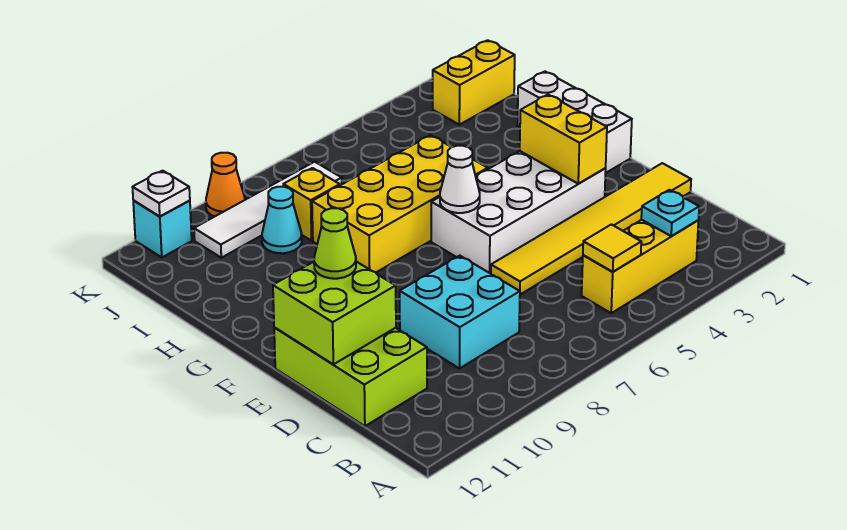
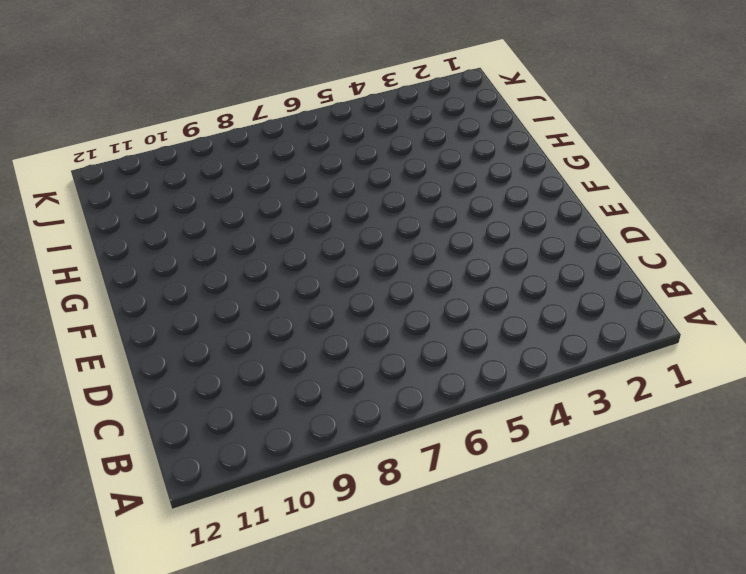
none -> yellow brick B3:B5 level 1
none -> cyan brick C8:D9 level 1
none -> lime brick C11:E12 level 1

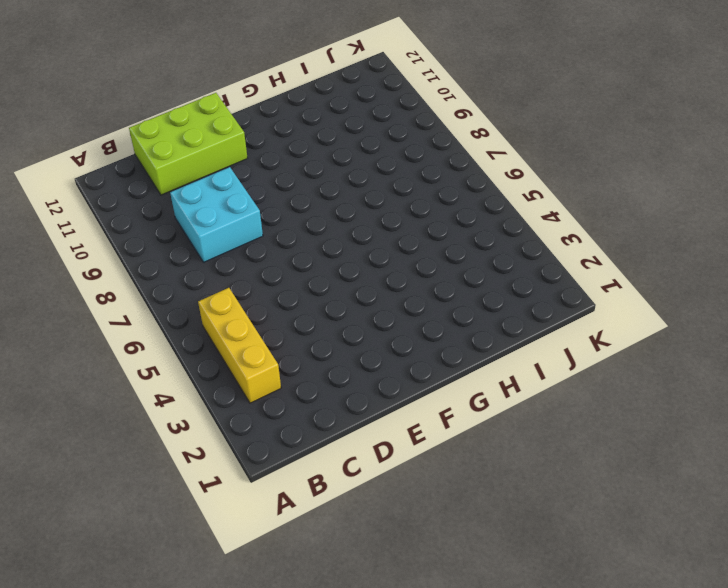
none -> yellow tile D1:D6 level 1
none -> white brick E3:F6 level 1
none -> white brick F1:H1 level 1

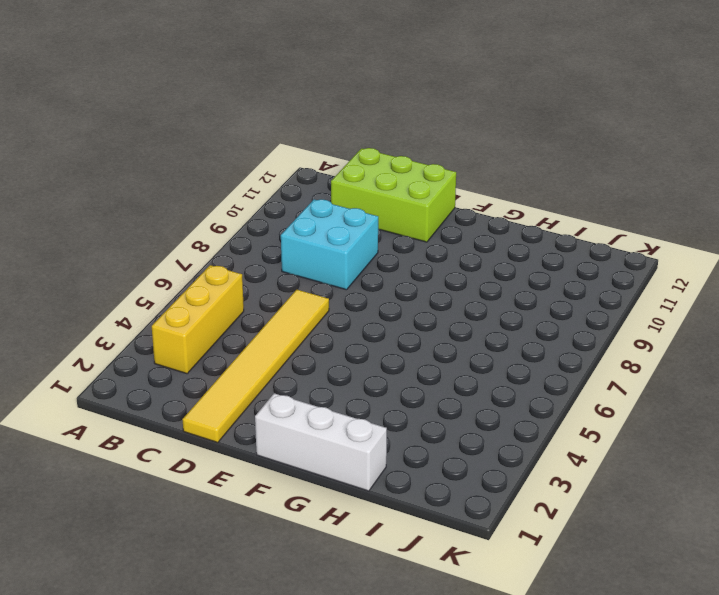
none -> white brick E3:F6 level 1
none -> yellow brick G5:H8 level 1
none -> yellow brick I8 level 1

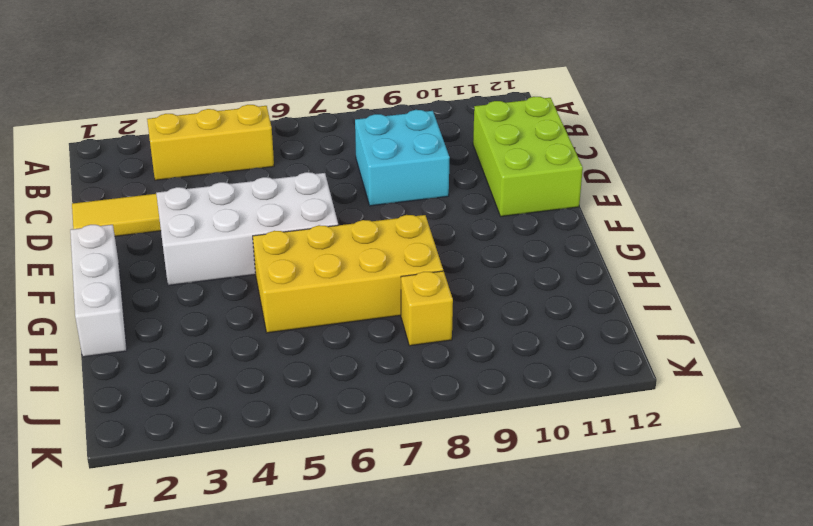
none -> cyan cone I9 level 1
none -> yellow brick J1:J2 level 1
none -> white tile J7:J10 level 1

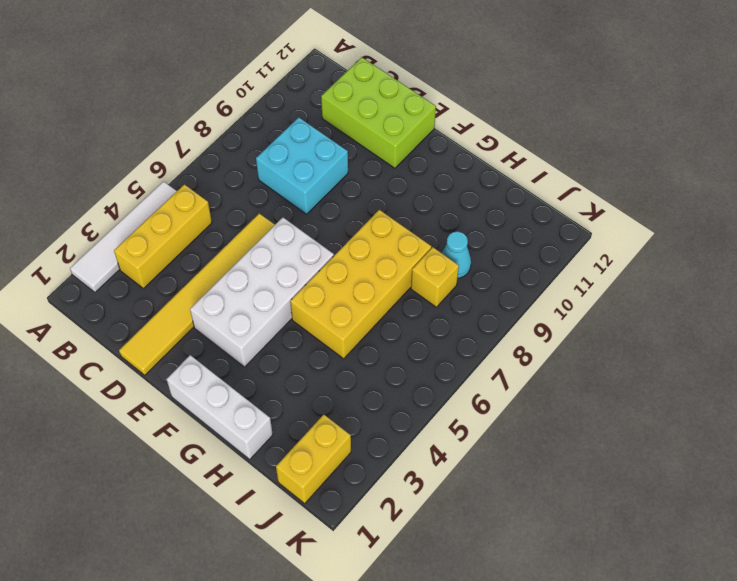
white tile A2:A5 level 1 -> white tile J7:J10 level 1
none -> orange cone K9 level 1
none -> cyan brick K11 level 1
none -> cyan plate B3 level 2

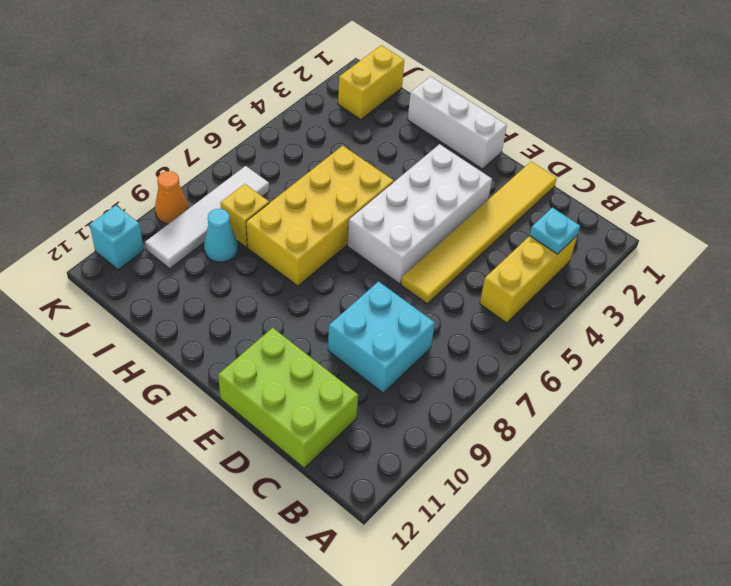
none -> yellow tile B5 level 2
none -> lime brick D11:E12 level 2
none -> yellow brick E3:F3 level 2

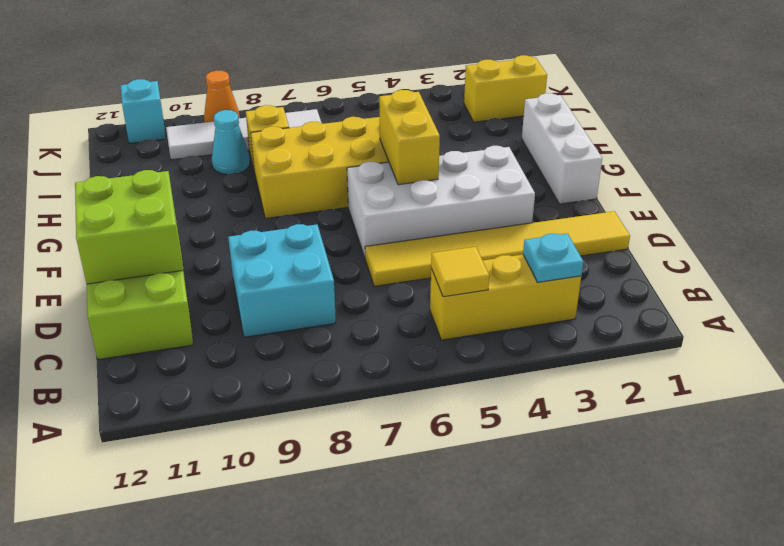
yellow brick F5:G5 level 2 -> yellow brick E3:F3 level 2
none -> white cone F6 level 2
none -> white plate K11 level 2
none -> lime cone E11 level 3

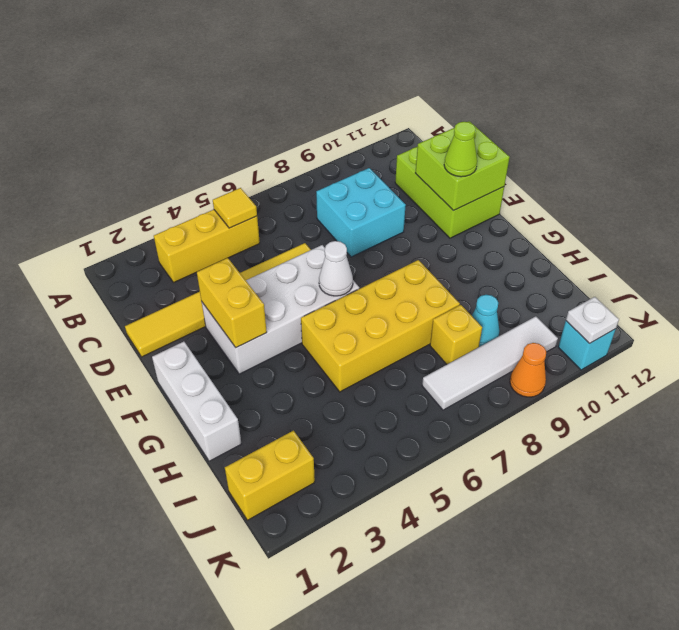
none -> cyan plate B3 level 2

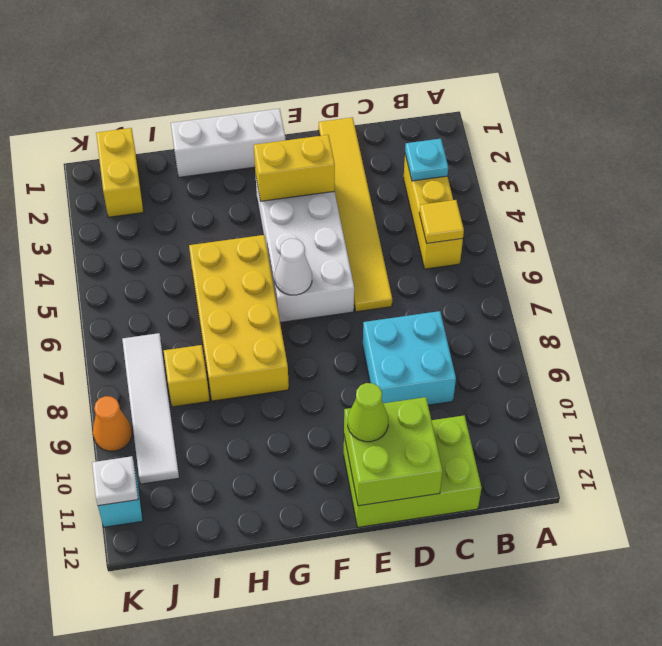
none -> cyan cone I9 level 1

